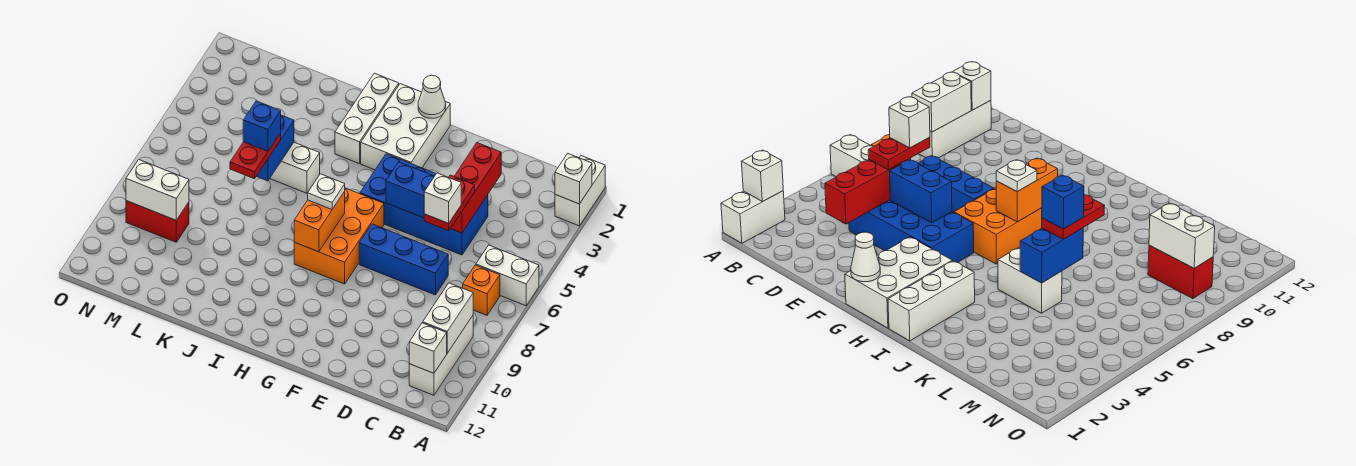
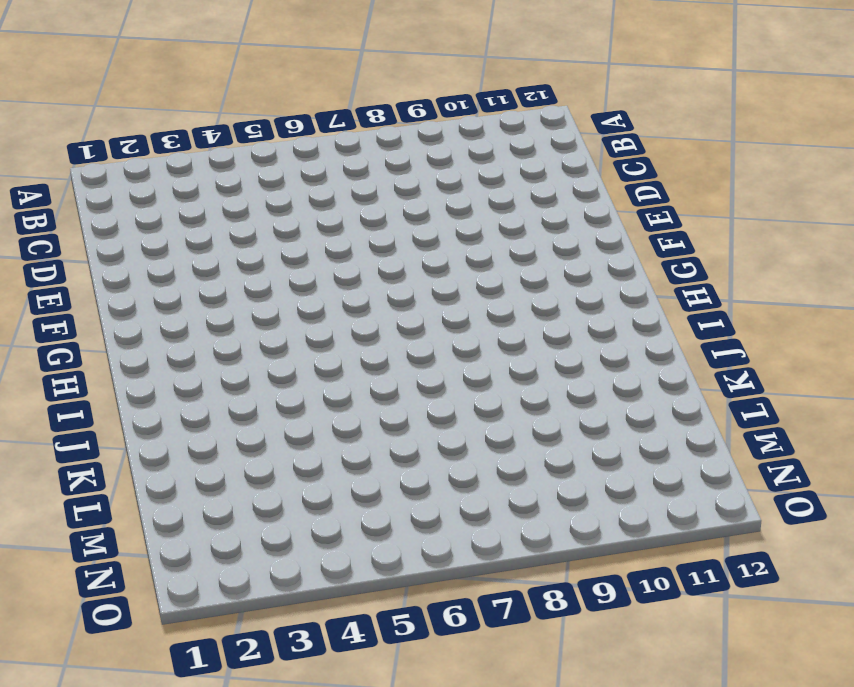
none -> white brick A1:A2 level 1
none -> white brick A6:B6 level 1
none -> orange brick B7 level 1

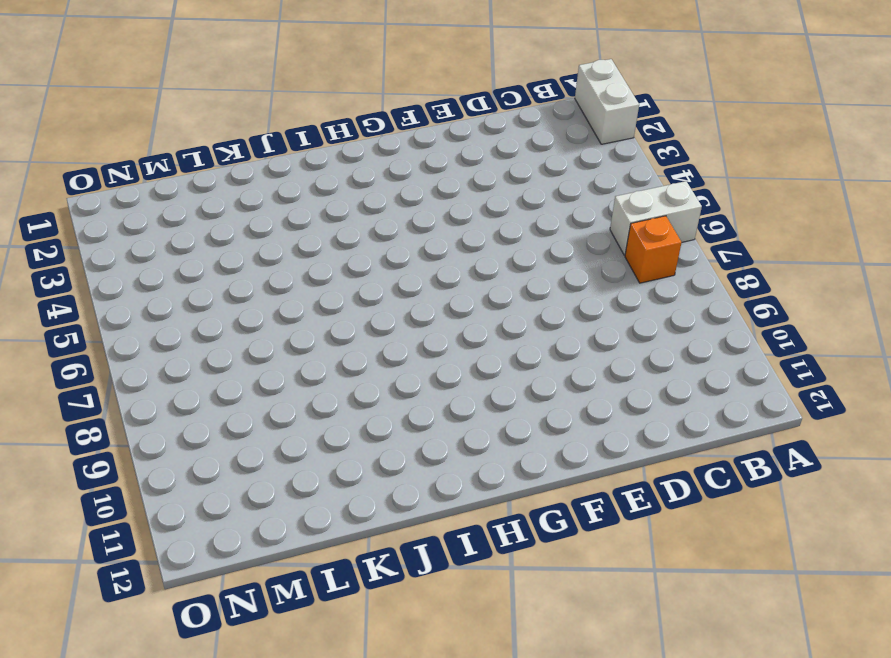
none -> white brick B9:B11 level 1
none -> blue brick D4:G5 level 1
none -> blue brick D7:F7 level 1

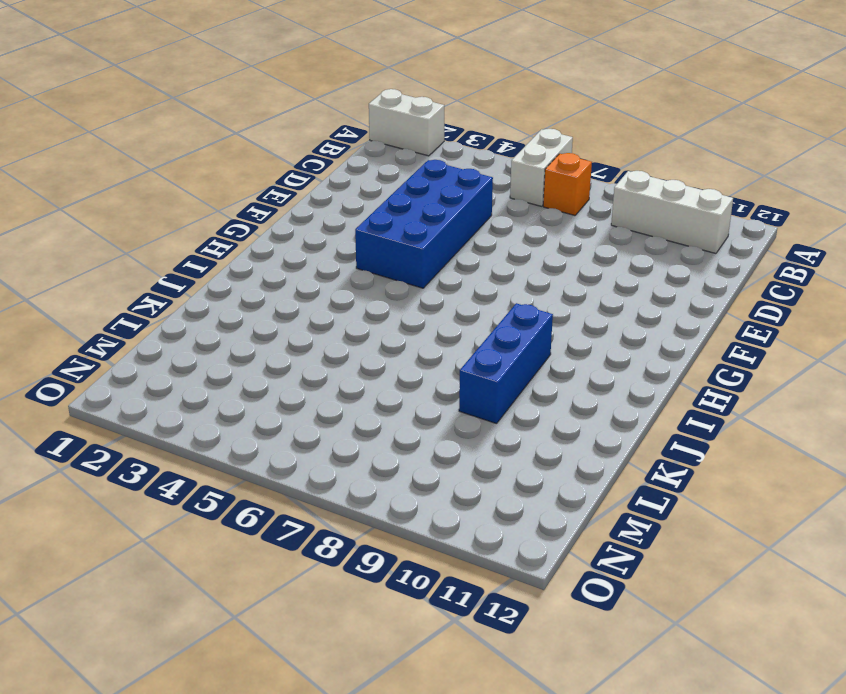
blue brick I9:K9 level 1 -> blue brick D7:F7 level 1
none -> white brick G1:H3 level 1
none -> orange brick G6:H8 level 1
none -> white brick I1:I3 level 1

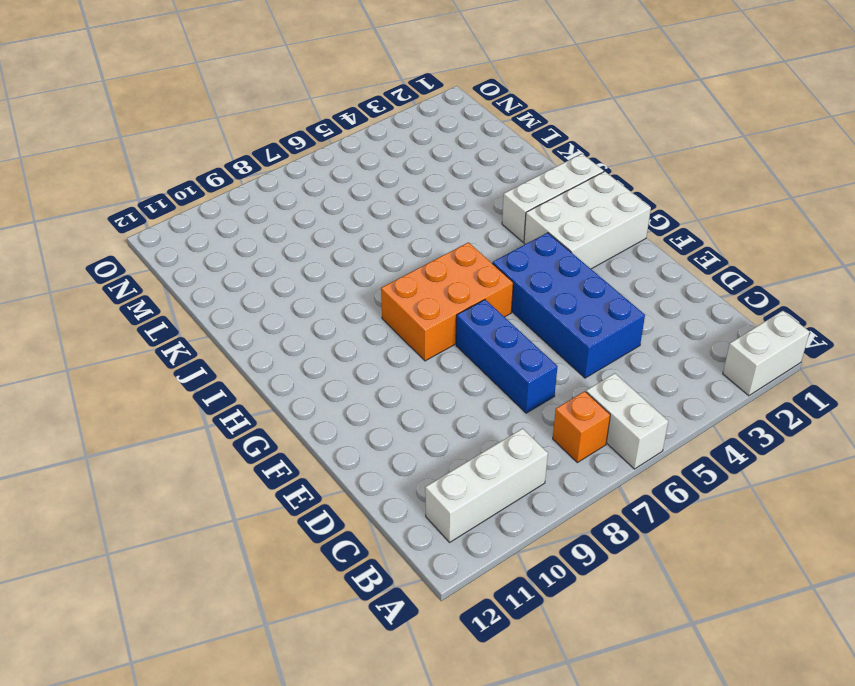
none -> white brick J5:K5 level 1
none -> red brick M9:N9 level 1
none -> white brick A2 level 2

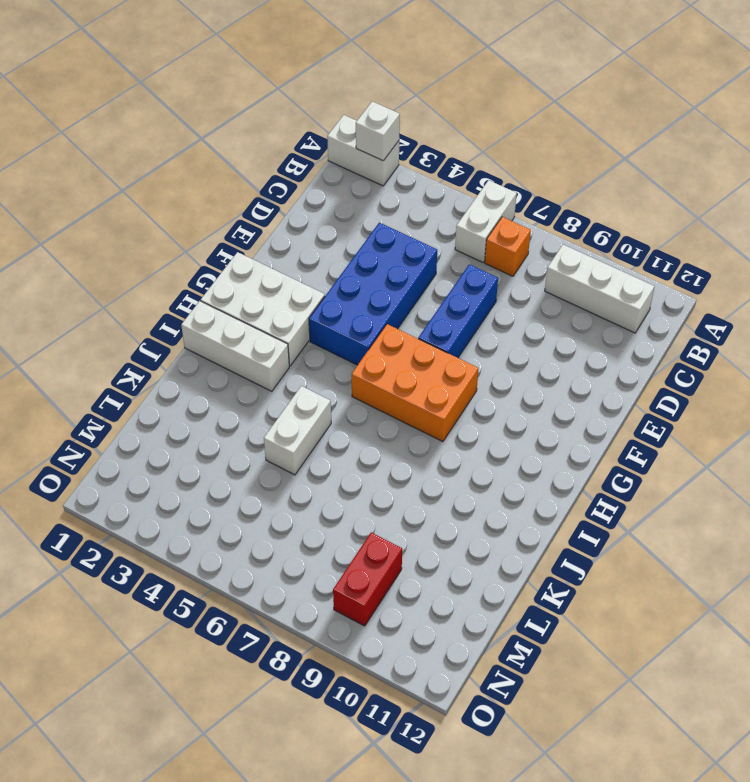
none -> white brick B9:B10 level 2
none -> white brick B11 level 2
none -> red brick D3:D5 level 2

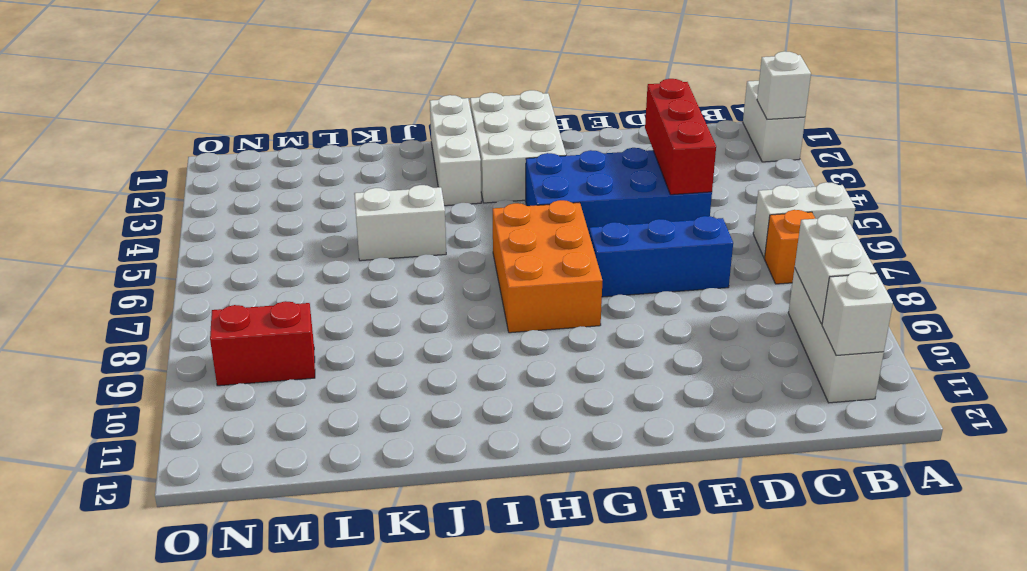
none -> blue brick E5:F5 level 2
none -> white cone G1 level 2
none -> orange brick H7:H8 level 2

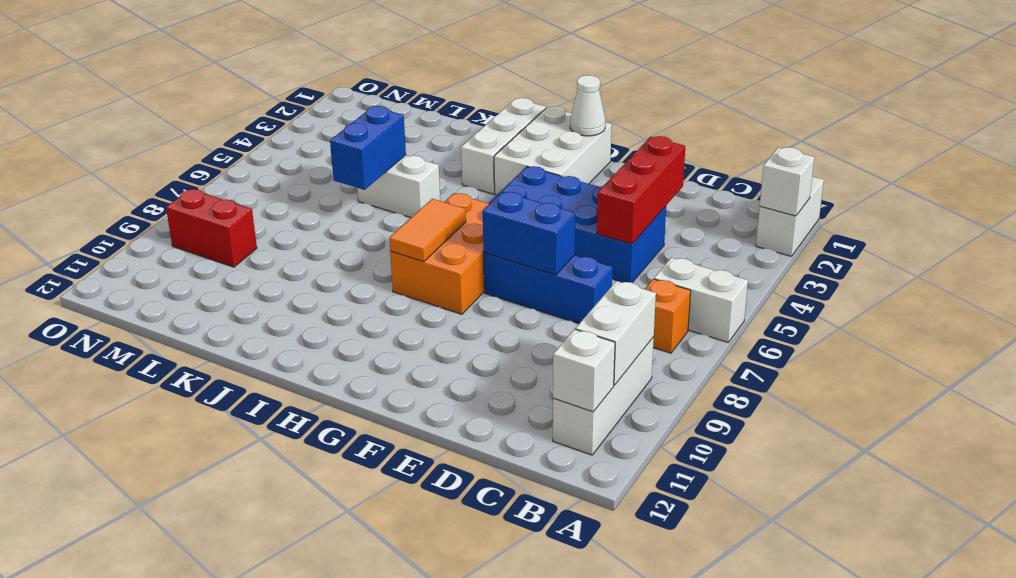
blue brick E7:F7 level 2 -> blue brick E5:F5 level 2
orange tile H7:H8 level 2 -> orange brick H7:H8 level 2
none -> white brick M9:N9 level 2
none -> red plate D5:D6 level 3
none -> white plate H7 level 3

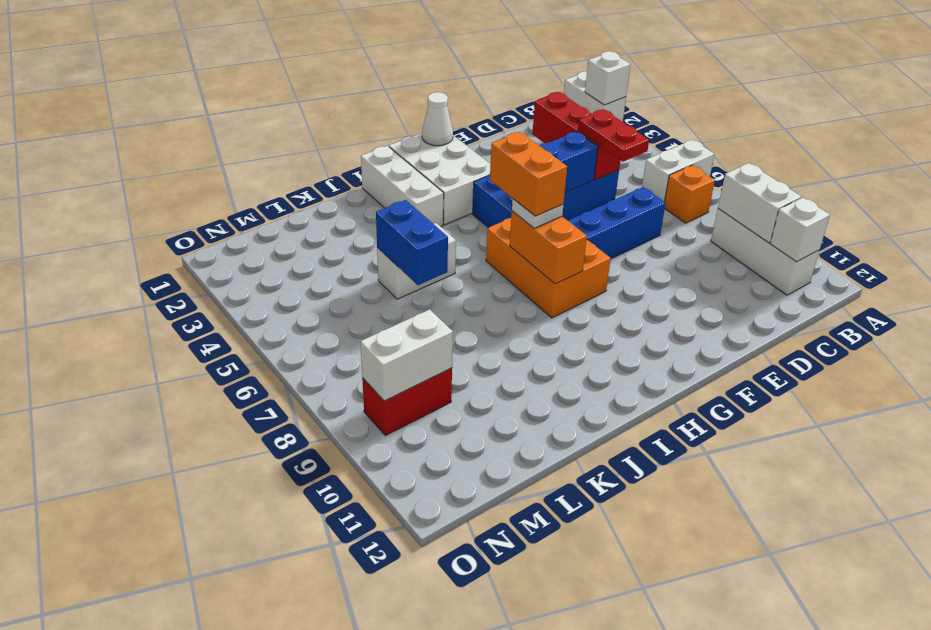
orange brick H6:H7 level 4 -> none
none -> red plate K6:K7 level 3
none -> white brick D6 level 4
none -> blue brick K6 level 4

